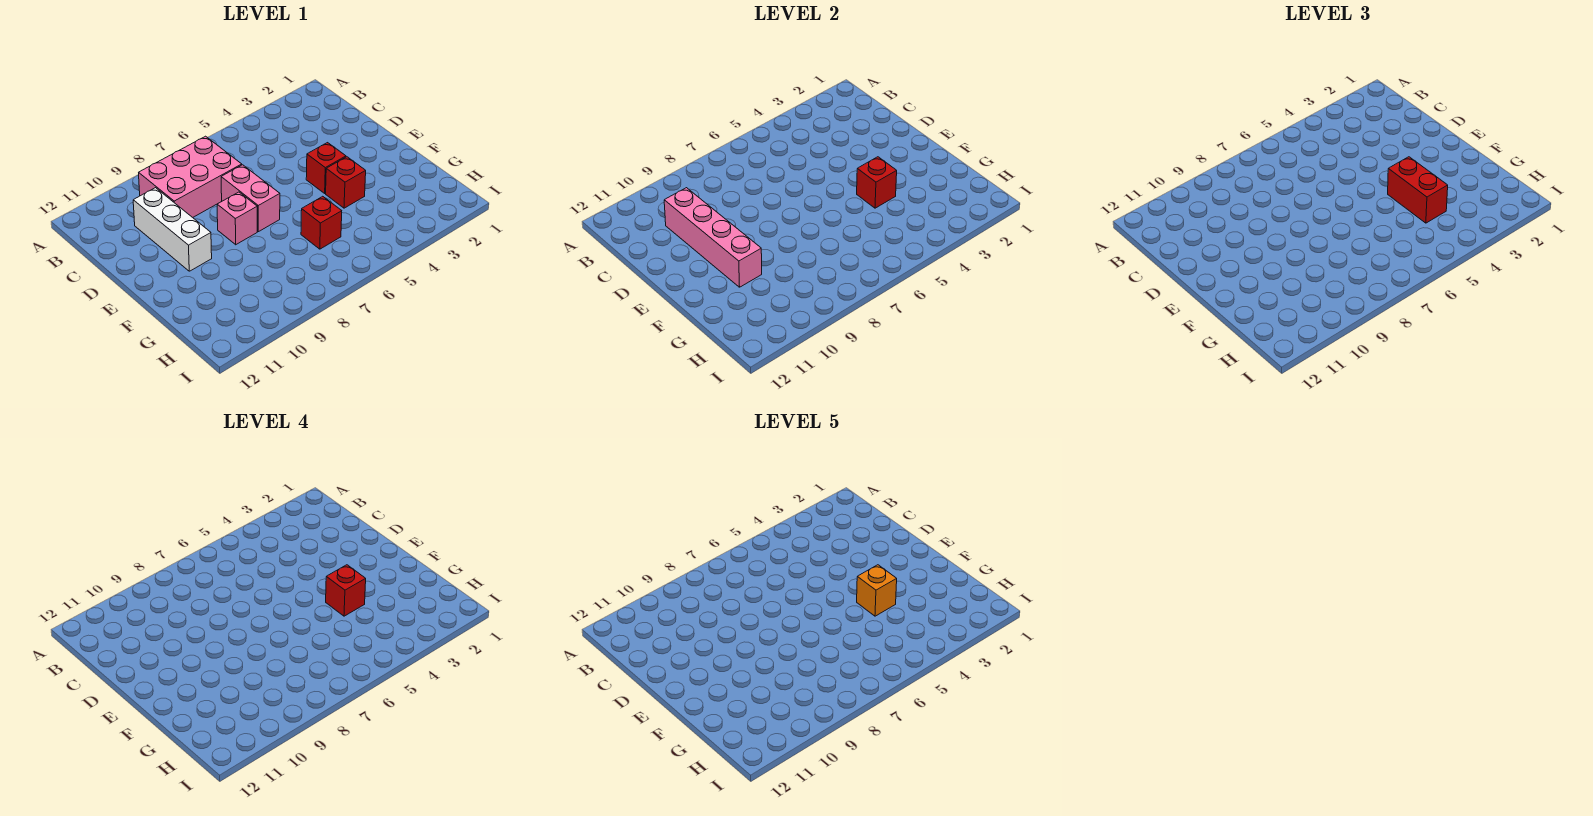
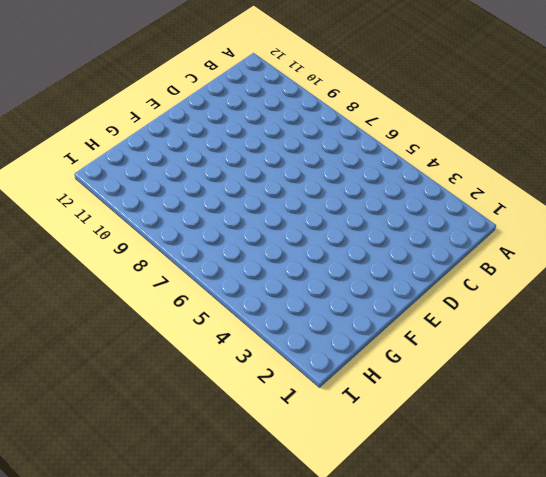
none -> pink brick B7:C9 level 1
none -> white brick C10:E10 level 1
none -> pink brick D7:E7 level 1

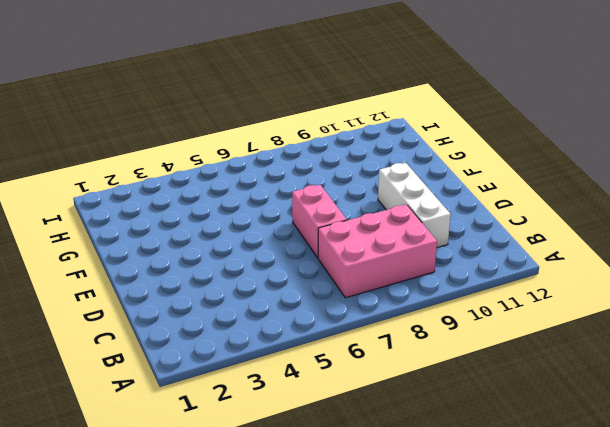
none -> red brick E4 level 1
none -> pink brick E8 level 1
none -> red brick F4 level 1

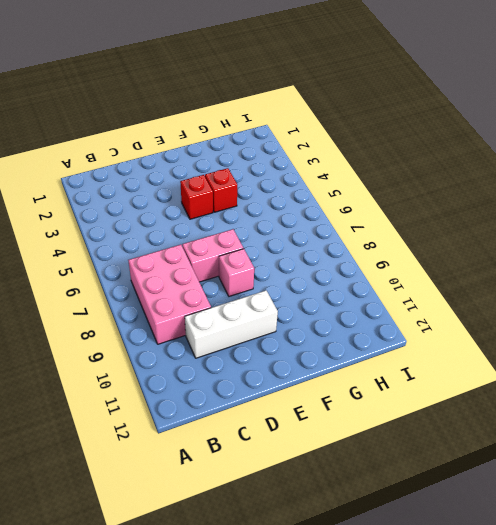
none -> red brick G6 level 1
none -> pink brick C10:F10 level 2
none -> red brick F4 level 2

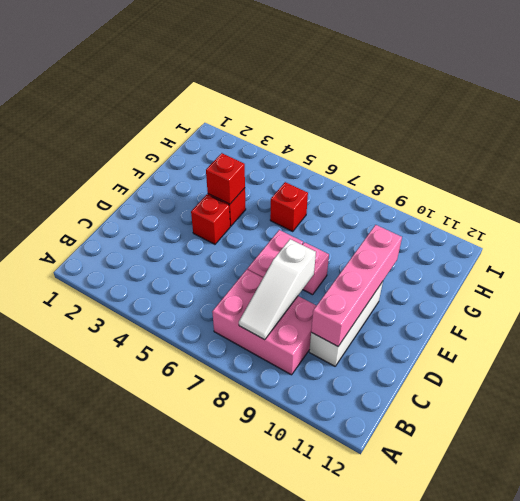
white slope B8:D8 level 2 top D -> none
none -> red brick F4:G4 level 3
none -> red brick F4 level 4
none -> orange brick F4 level 5

